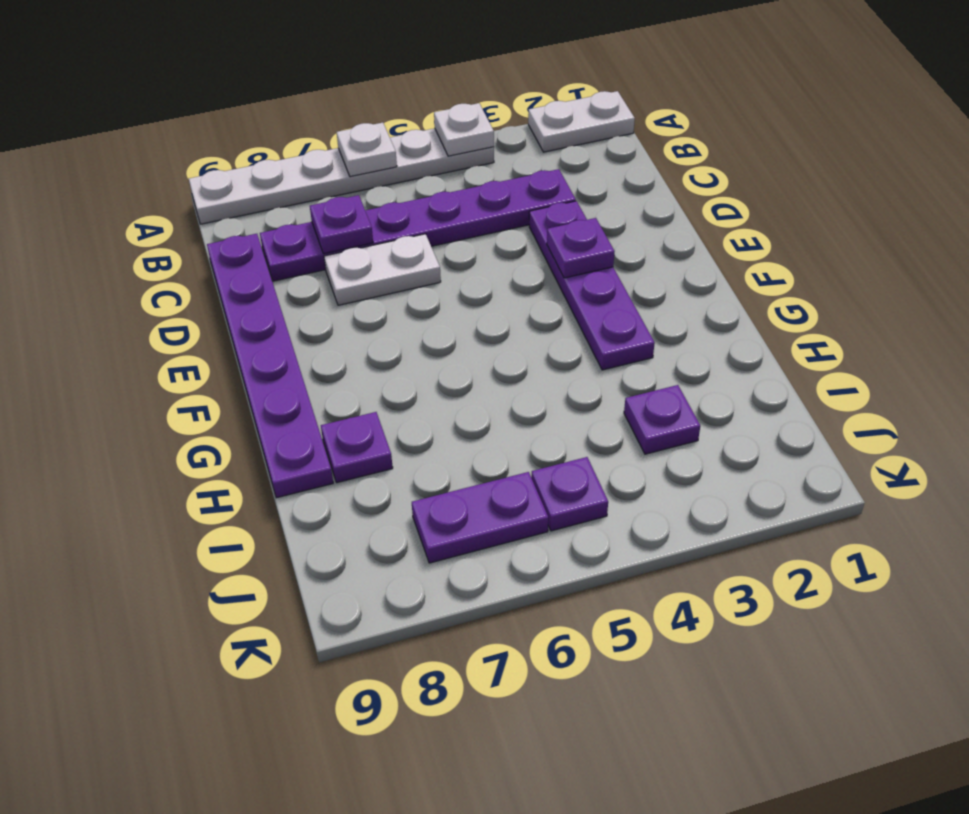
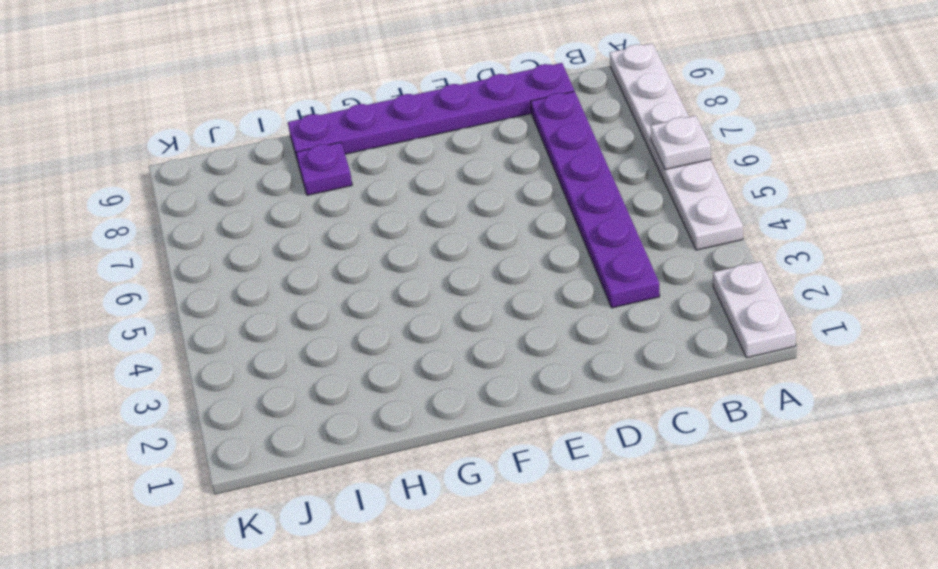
none -> purple plate D3:G3 level 1
none -> white plate D6:D7 level 1
none -> purple plate I3 level 1

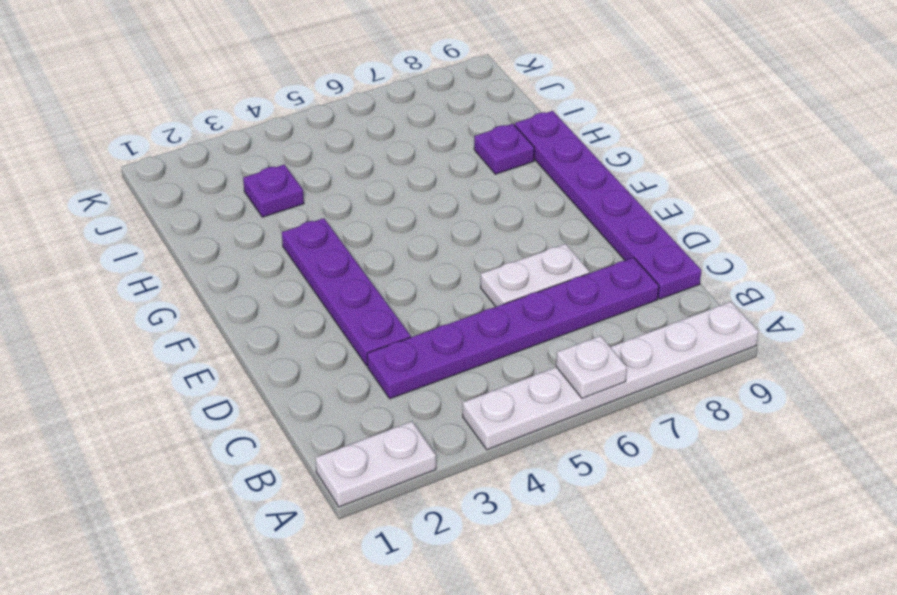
none -> purple plate J5 level 1
none -> purple plate J6:J7 level 1
none -> white plate A4 level 2

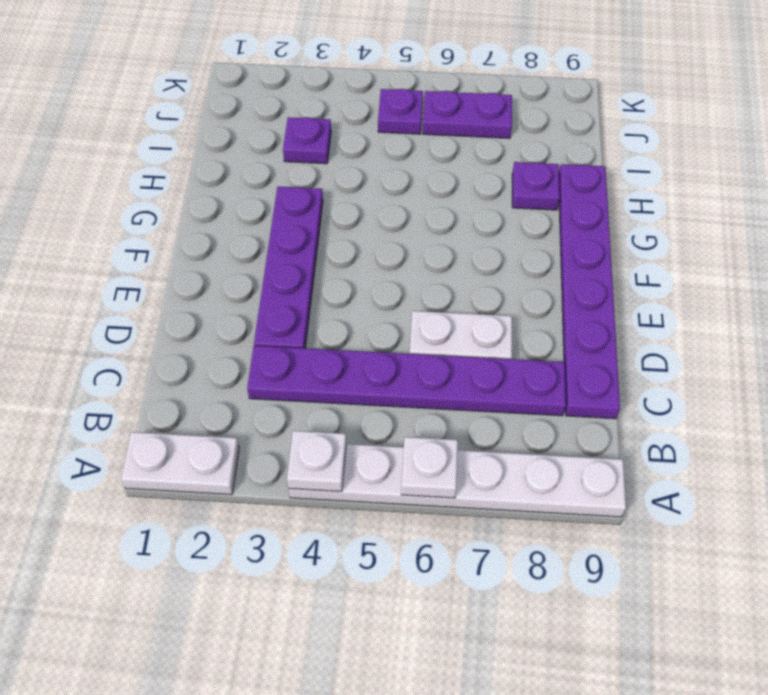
none -> purple plate C7 level 2
none -> purple plate E3 level 2

